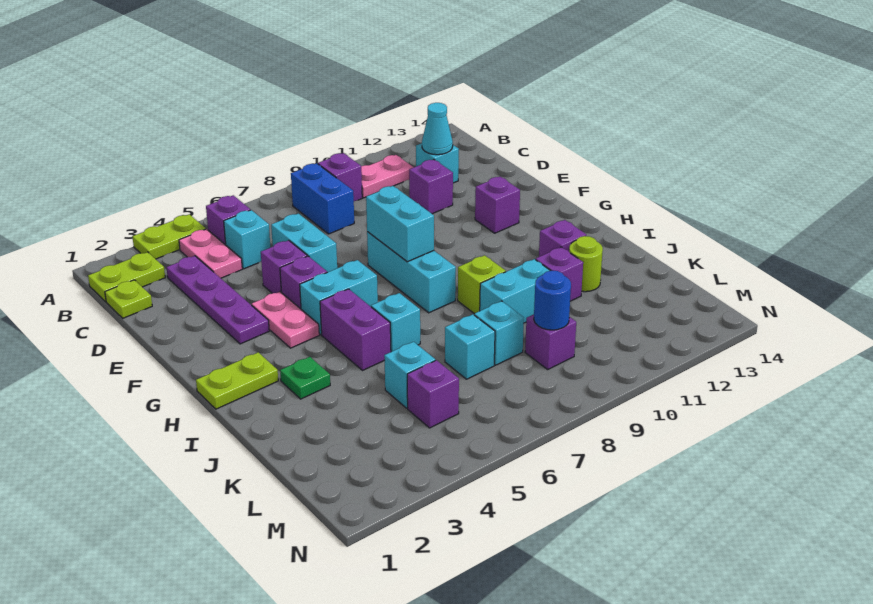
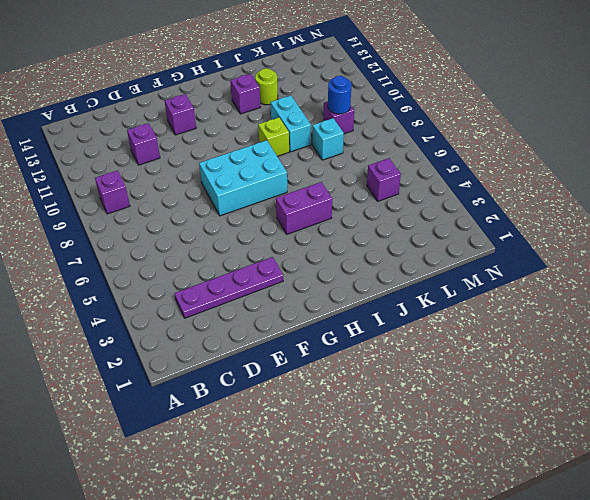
cyan brick F7:H8 level 1 -> cyan brick F8:H8 level 1
none -> lime plate A3:A4 level 1
none -> lime plate B1:B2 level 1
none -> pink plate B4:C4 level 1
none -> purple brick B5 level 1

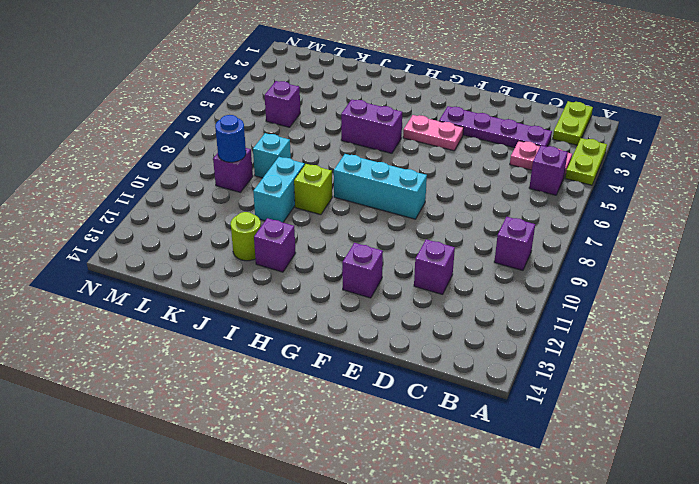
none -> blue brick B8:C8 level 1
none -> pink plate B10:B11 level 1
none -> lime plate C1 level 1
none -> cyan brick C5 level 1

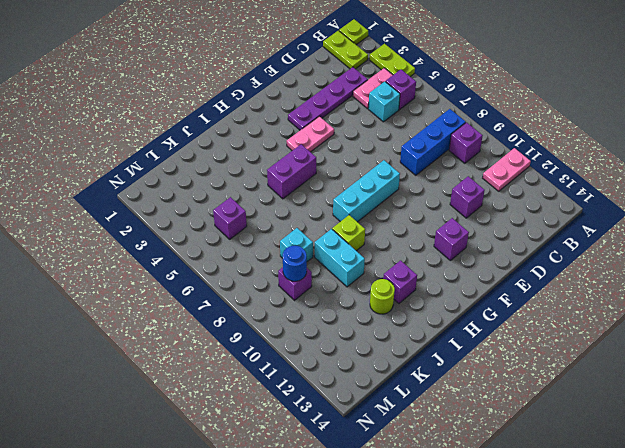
lime plate A1 level 1 -> lime plate C1 level 1
pink plate A11:B11 level 1 -> pink plate B10:B11 level 1
blue brick B8:D8 level 1 -> blue brick B8:C8 level 1
none -> cyan brick C12 level 1
none -> cyan brick D6:E6 level 1
none -> purple brick E5 level 1
none -> purple brick F5 level 1

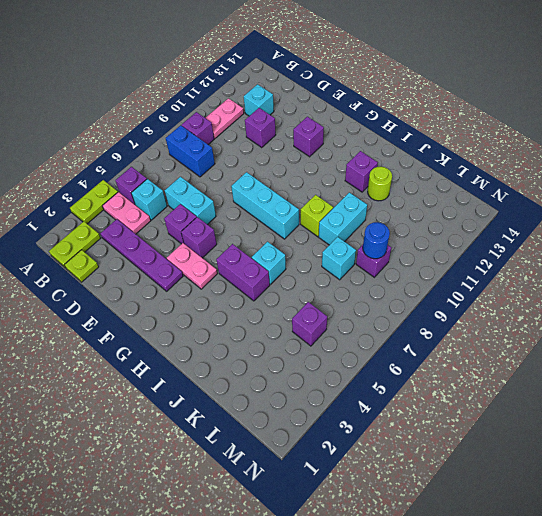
none -> cyan brick G5:G6 level 1
none -> lime plate H1:H2 level 1
none -> green plate I3 level 1
none -> purple brick J11 level 1

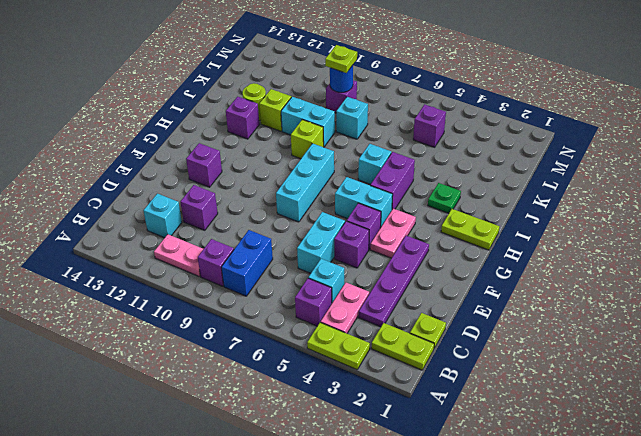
lime brick J11 level 1 -> purple brick J11 level 1
lime plate L9 level 3 -> none
none -> cyan brick K5 level 1
none -> cyan brick K7 level 1
none -> cyan cone C12 level 2
none -> cyan brick F8:G8 level 2

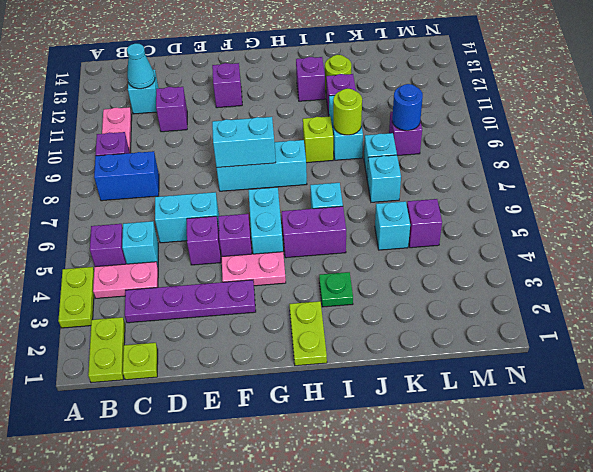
lime round brick J9 level 2 -> none

